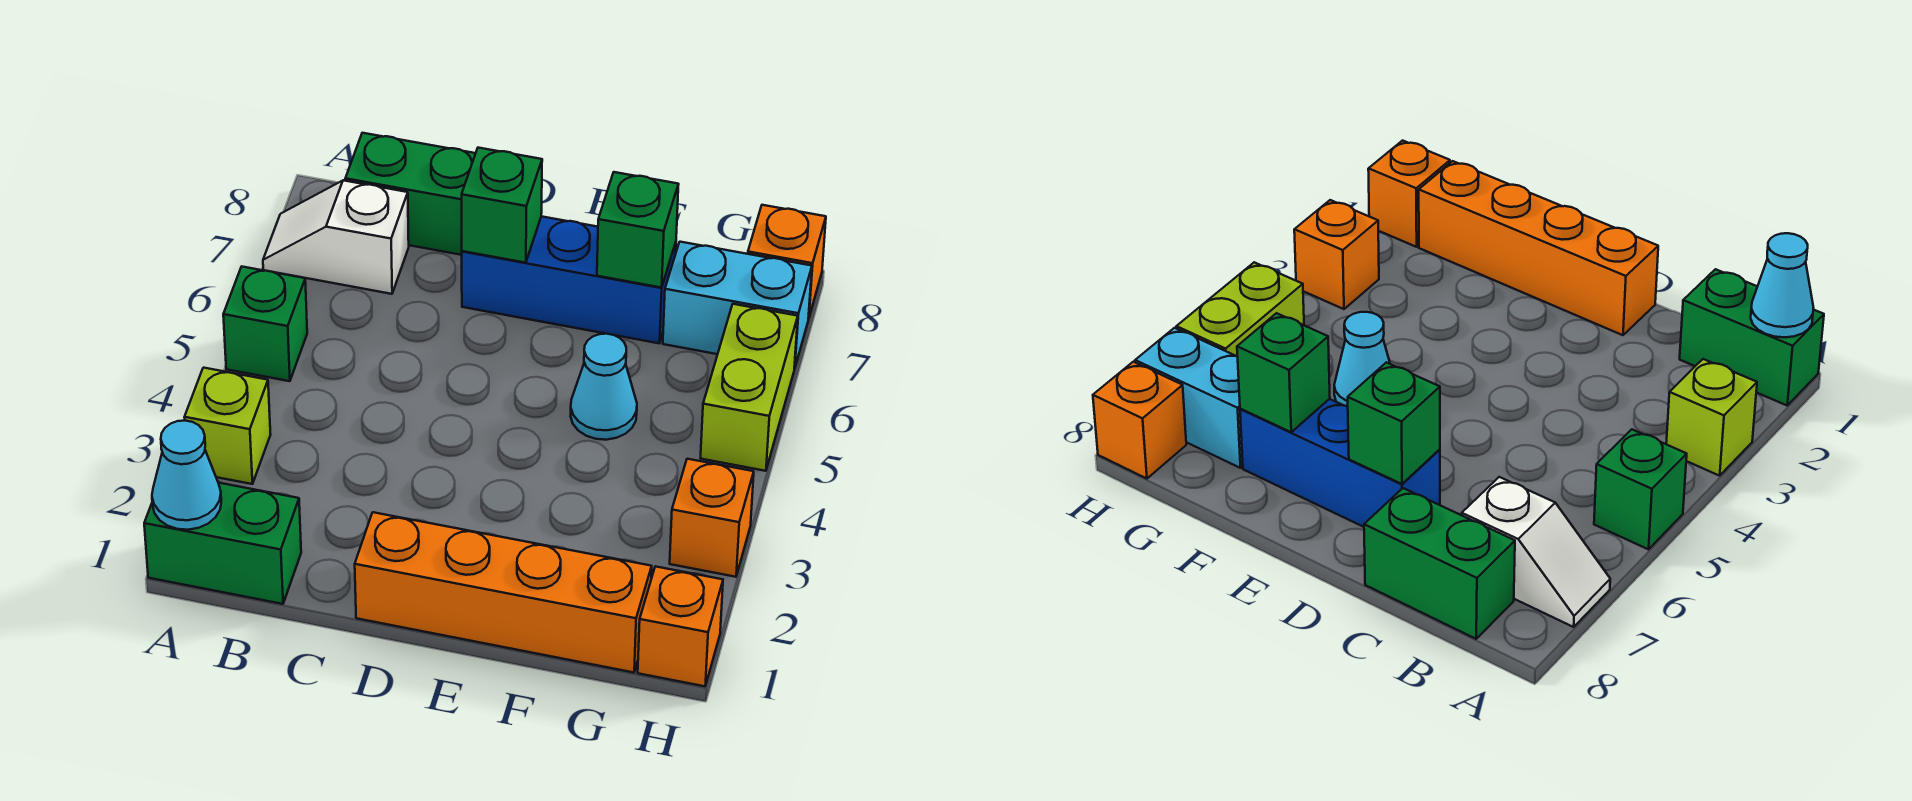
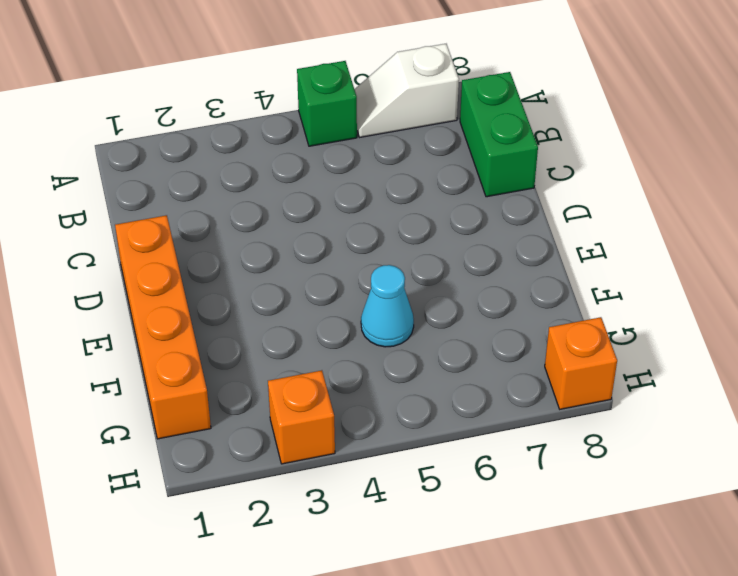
white slope A6:A7 level 1 top 7 -> white slope A7:B7 level 1 top B
none -> green brick A1:B1 level 1
none -> lime brick A3 level 1
none -> blue brick D7:F7 level 1

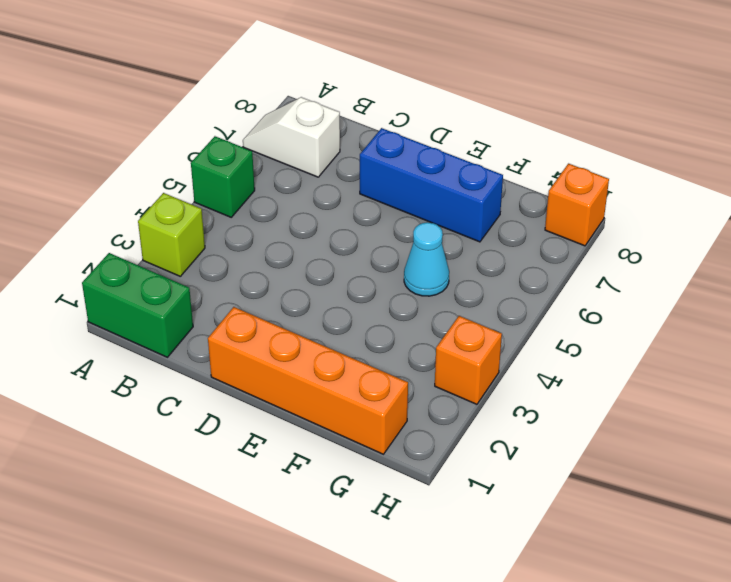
none -> green brick B8:C8 level 1
none -> cyan brick G7:H7 level 1
none -> orange brick H1 level 1

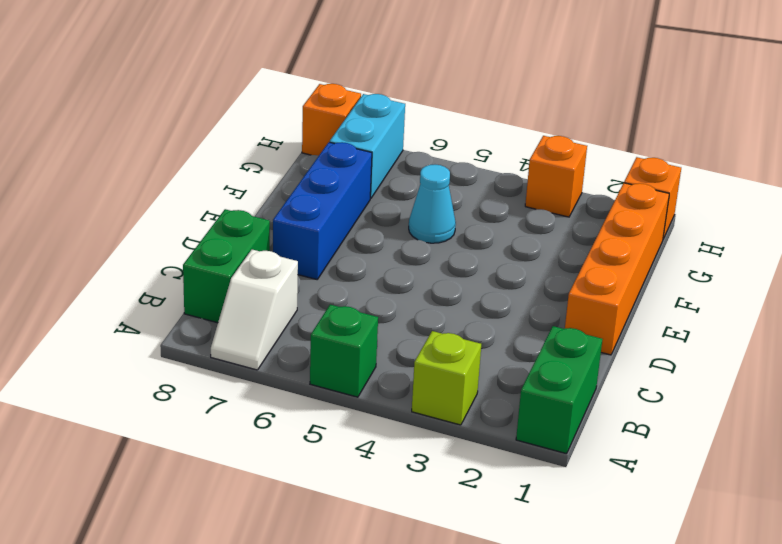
none -> lime brick H5:H6 level 1
none -> cyan cone A1 level 2
none -> green brick D7 level 2

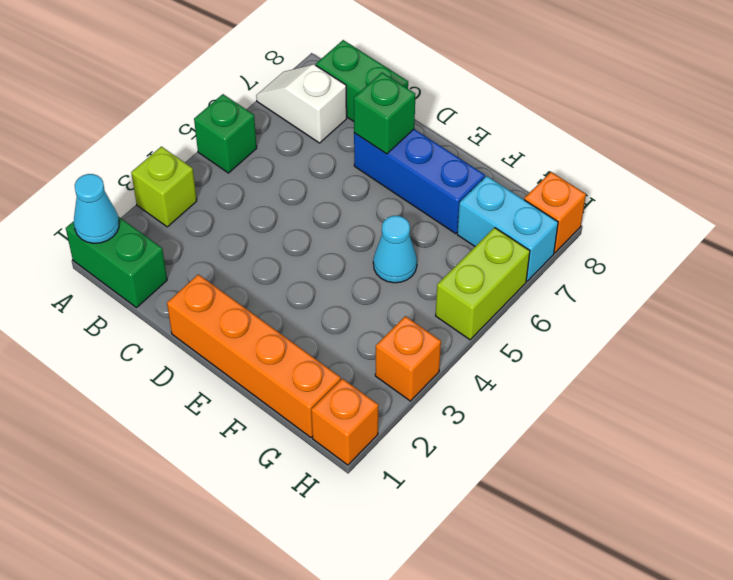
none -> green brick F7 level 2

